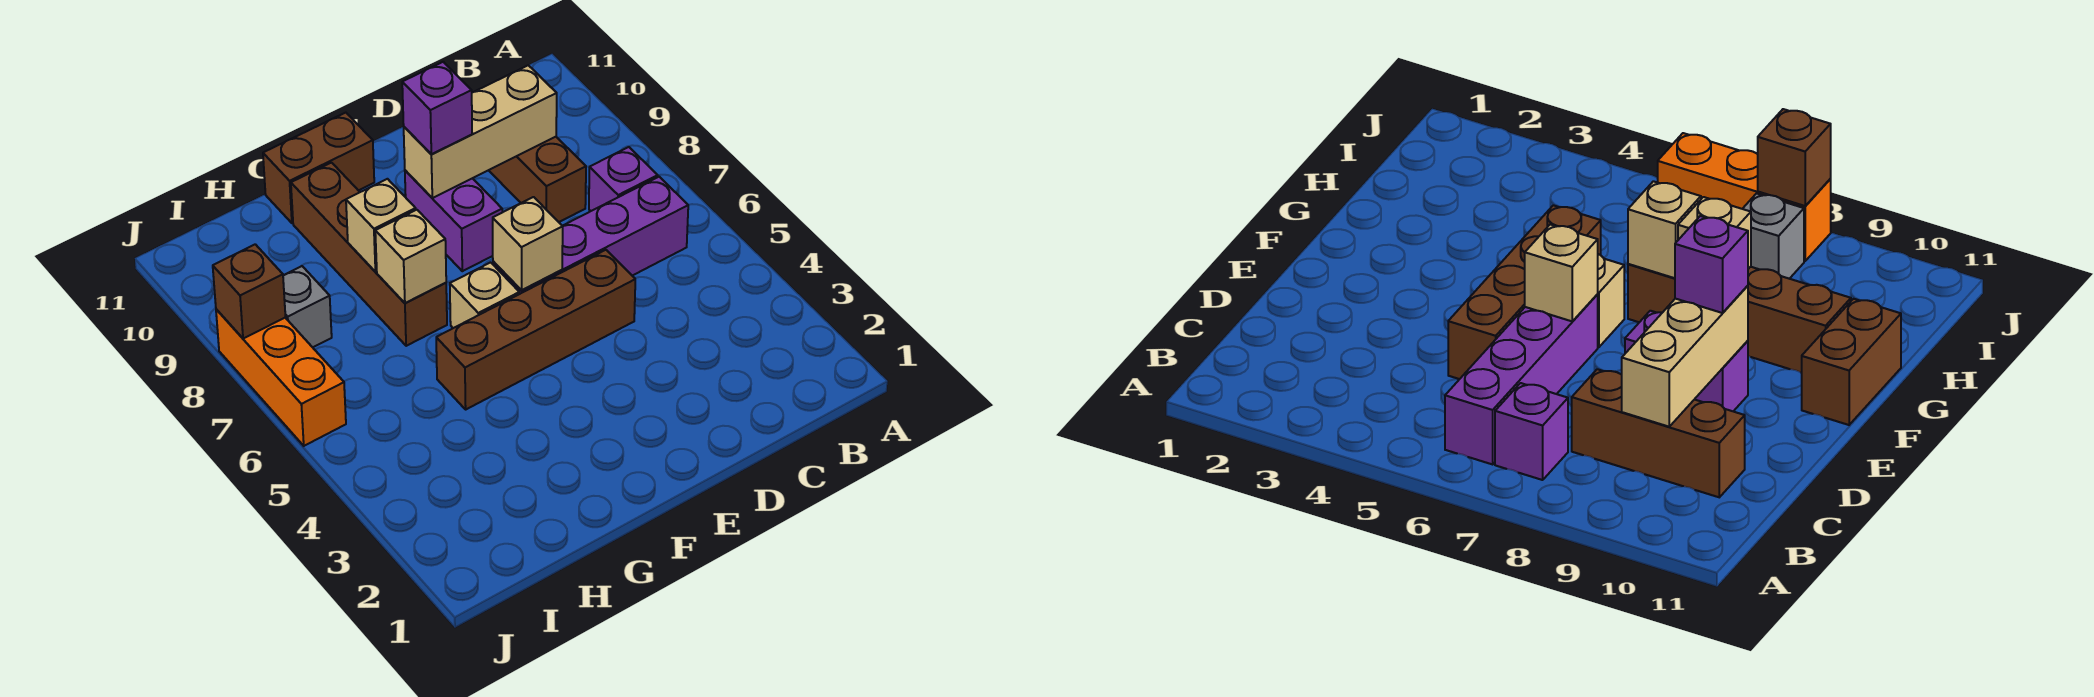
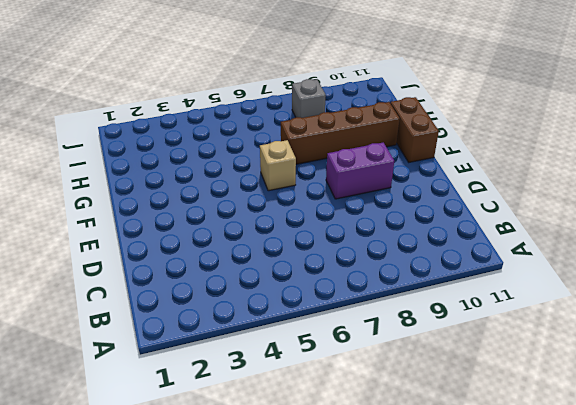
none -> purple brick B6:E6 level 1
none -> purple brick B7 level 1
none -> brown brick C8:C10 level 1

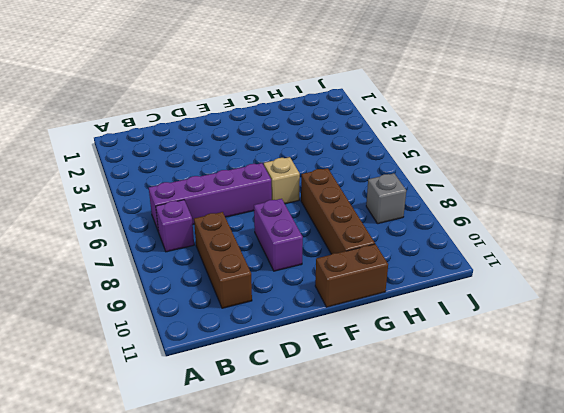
none -> brown brick D5:G5 level 1
none -> orange brick J6:J8 level 1
none -> tan brick C9:E9 level 2

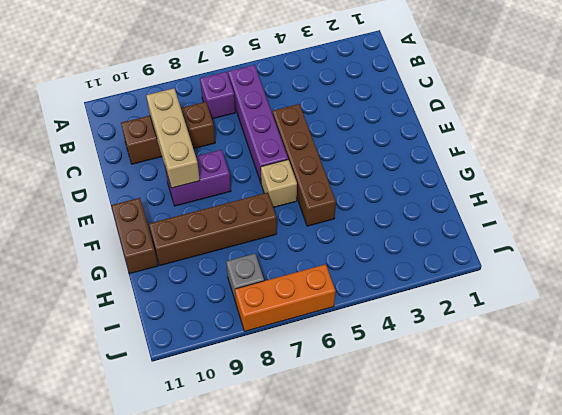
none -> tan brick E6 level 2
none -> tan brick G7 level 2
none -> tan brick G8 level 2

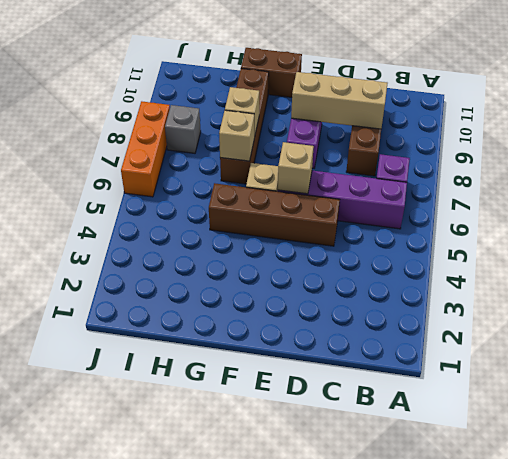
none -> brown brick J8 level 2
none -> purple brick E9 level 3

